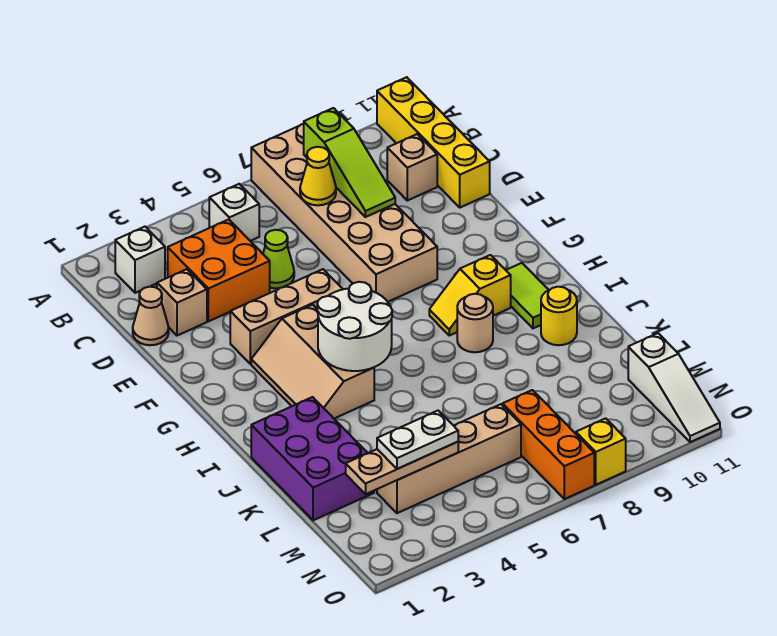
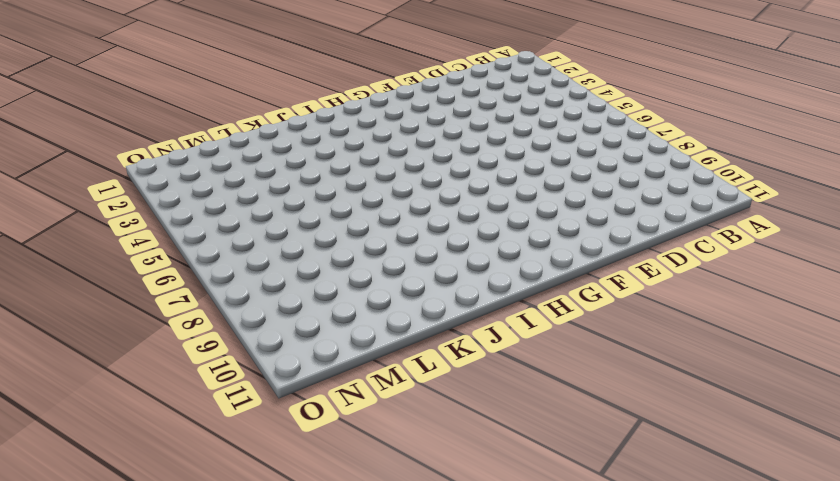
none -> tan brick A7:F8 level 1
none -> yellow brick A11:D11 level 1
none -> white brick B2 level 1

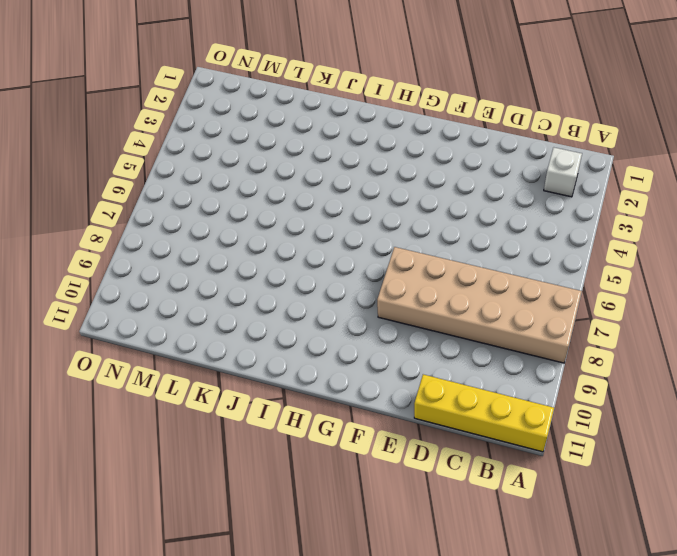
none -> white brick B5 level 1
none -> orange brick C3:D4 level 1
none -> tan brick C10 level 1

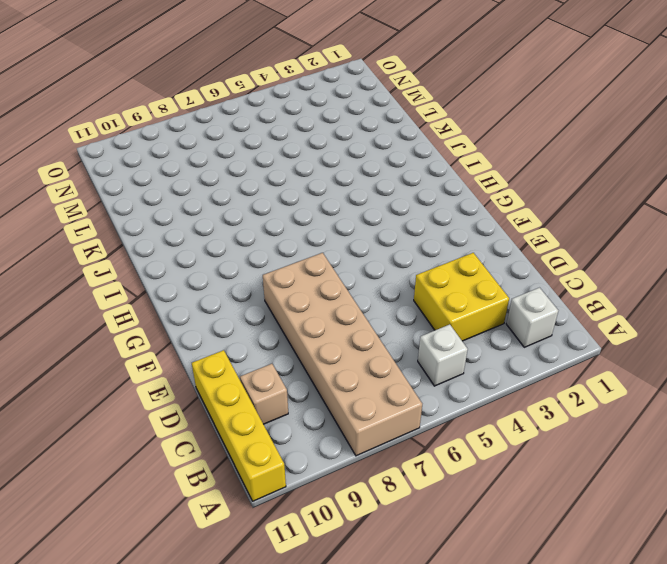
yellow brick C3:D4 level 1 -> orange brick C3:D4 level 1
none -> tan cone D1 level 1
none -> tan brick D2 level 1
none -> lime cone D5 level 1

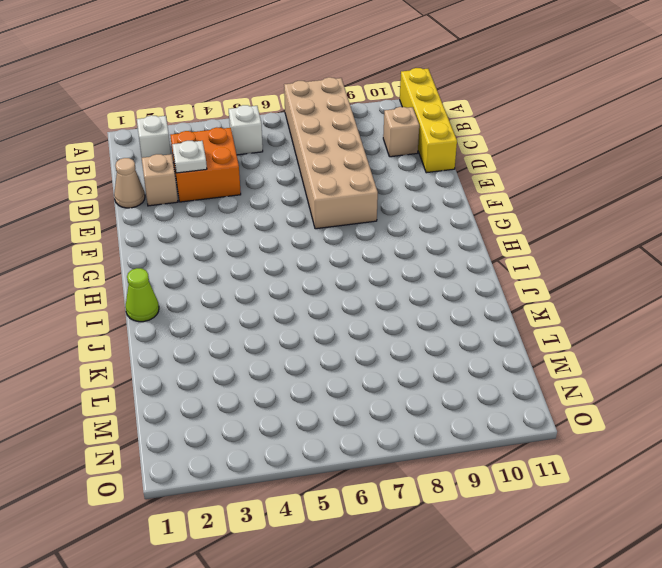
white plate D3 level 2 -> none
lime cone I1 level 1 -> lime cone D5 level 1
none -> tan brick F3:F5 level 1
none -> tan slope G3:I4 level 1 top 4
none -> yellow slope H8:H9 level 1 top 9

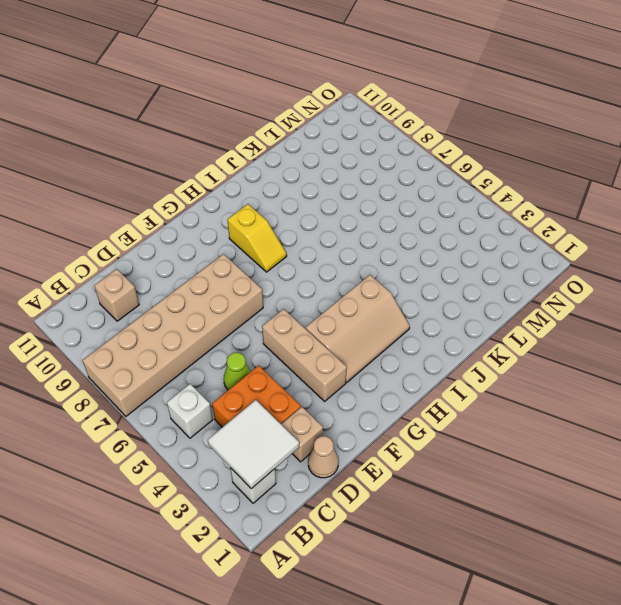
white tile B2:C3 level 2 -> none
none -> yellow brick A11:D11 level 1
none -> lime tile H10:I10 level 1
none -> tan round brick I8 level 1

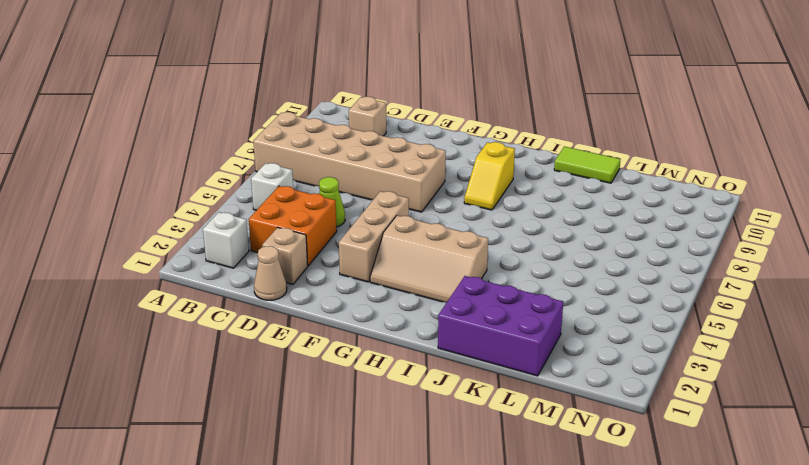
lime tile J11:K11 level 1 -> lime tile H10:I10 level 1
none -> yellow brick A11:D11 level 1
none -> tan round brick I8 level 1
none -> yellow round brick J10 level 1

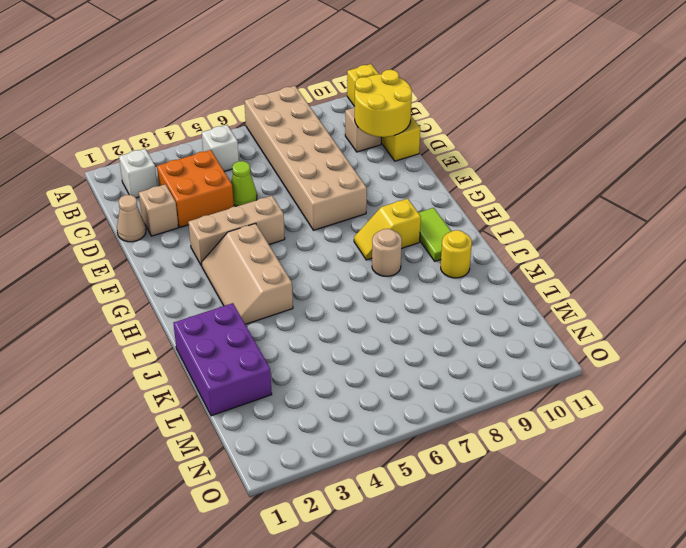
yellow round brick C10:D11 level 2 -> none
none -> tan brick M3:M6 level 1
none -> orange brick M7:O7 level 1
none -> white slope M11:O11 level 1 top M

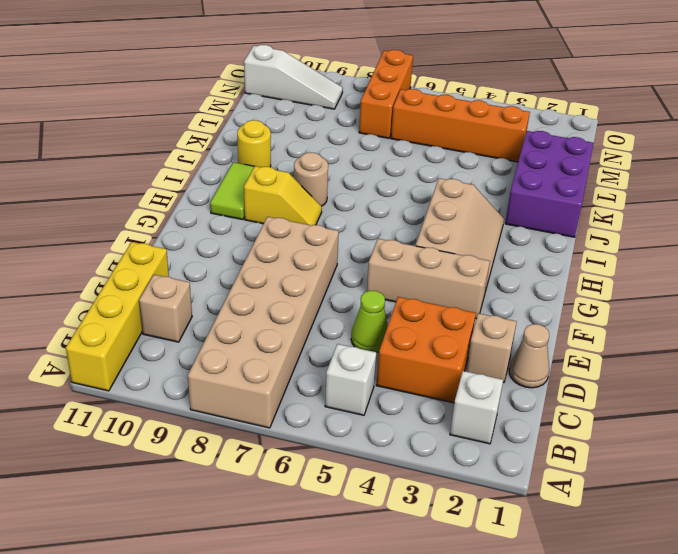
orange brick M3:M6 level 1 -> tan brick M3:M6 level 1
white slope N9:N11 level 1 top 11 -> white slope M11:O11 level 1 top M
none -> yellow brick O8 level 1
none -> lime slope B8:D8 level 2 top B
none -> yellow cone C7 level 2

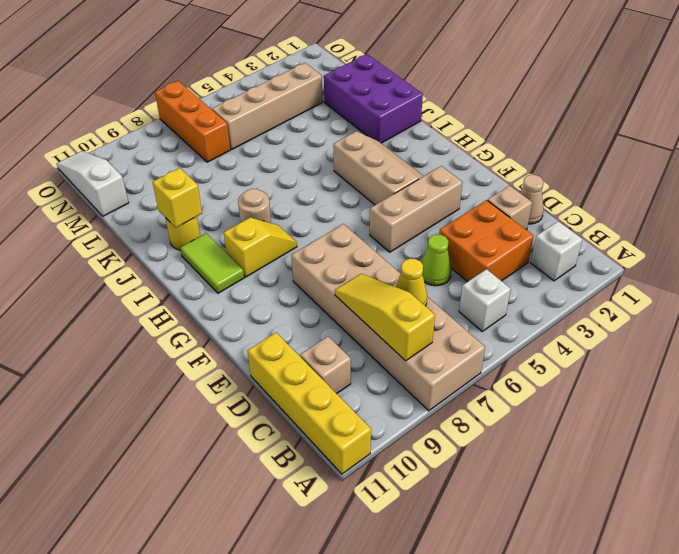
yellow slope B8:D8 level 2 top B -> lime slope B8:D8 level 2 top B
yellow brick J10 level 2 -> yellow brick O8 level 1
none -> white round brick H4:I5 level 2
none -> tan plate M2:M4 level 2
none -> white plate M3:M4 level 3

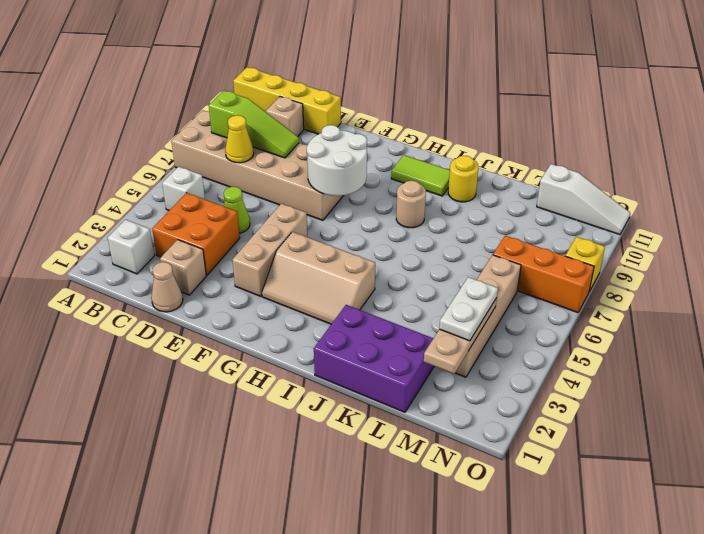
white round brick F7:G8 level 2 -> white round brick H4:I5 level 2
none -> yellow slope H8:H9 level 1 top 9

